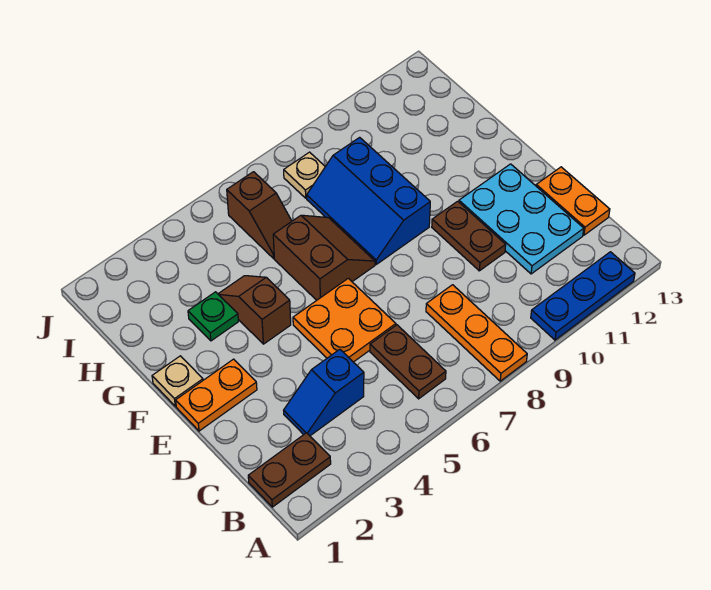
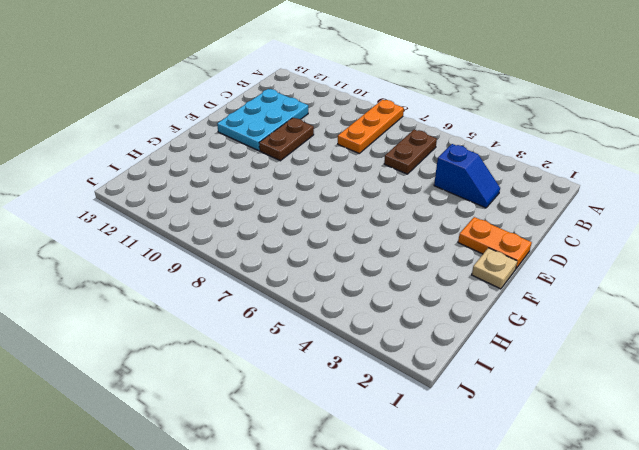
none -> blue plate A10:A12 level 1
none -> brown plate B1:B2 level 1
none -> orange plate C13:D13 level 1

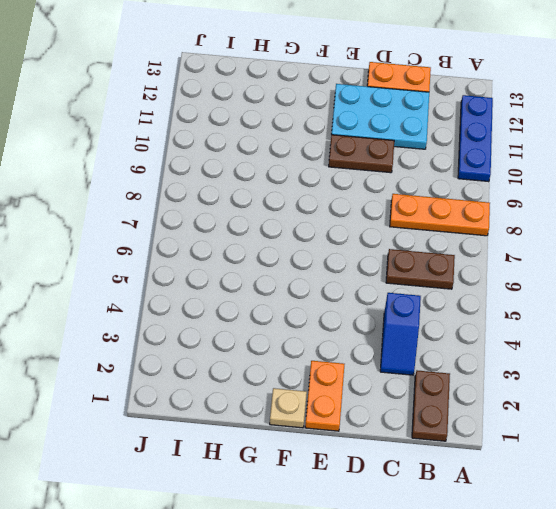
none -> orange plate D5:E6 level 1
none -> brown slope F4:G4 level 1 top F
none -> brown slope F6:G7 level 1 top 6

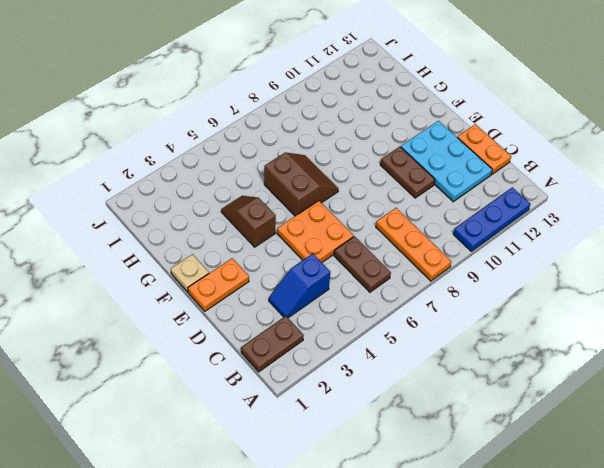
none -> blue slope F8:H9 level 1 top 9
none -> green plate G3 level 1
none -> brown slope H6:I6 level 1 top I

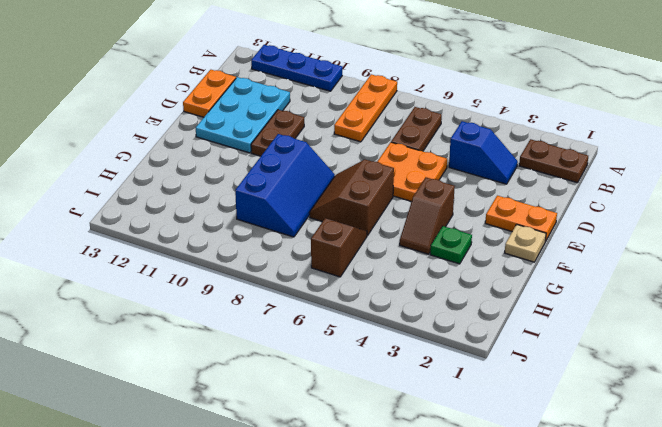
none -> tan plate I8 level 1

